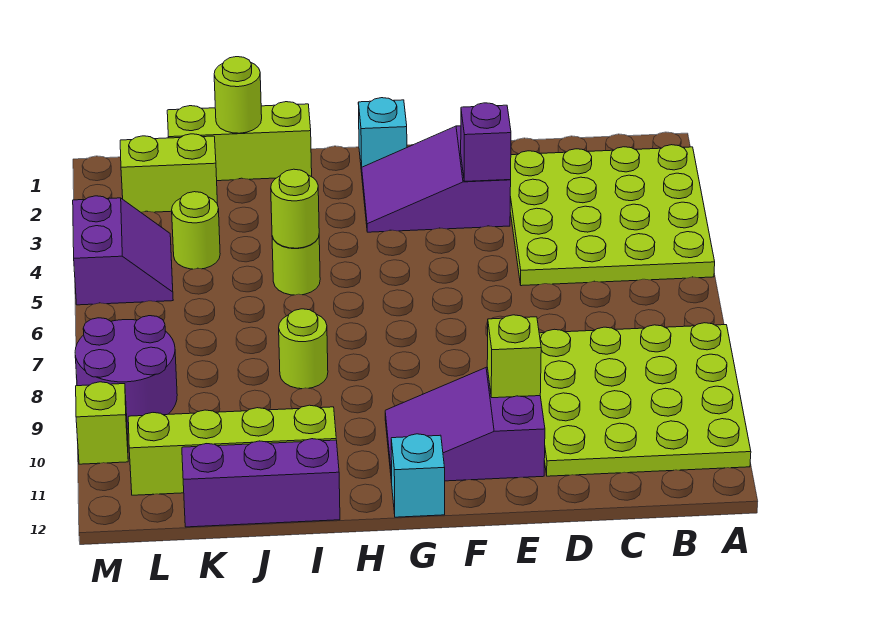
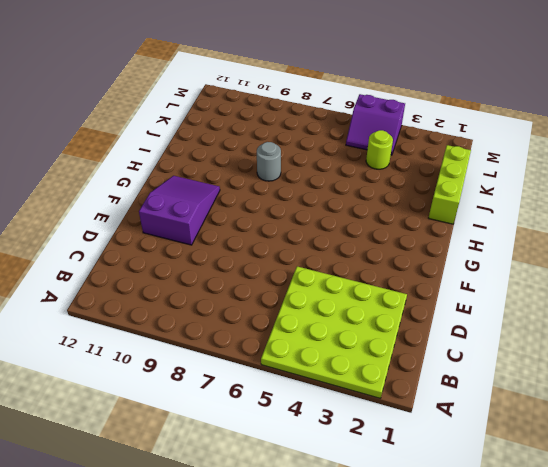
grey round brick I8 level 1 -> lime round brick I8 level 1
none -> lime plate A8:D11 level 1
none -> purple slope E2:G3 level 1 top E
none -> cyan brick G1 level 1

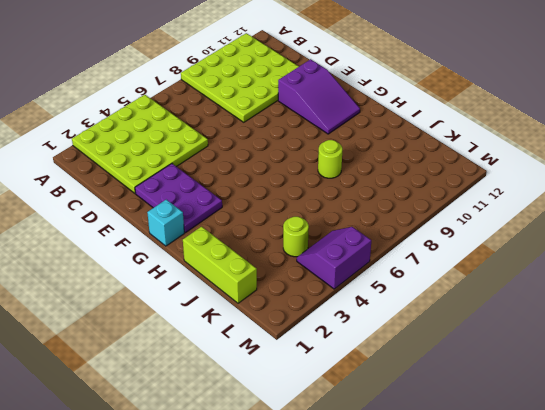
purple plate E2:G3 level 1 -> purple slope E2:G3 level 1 top E
none -> cyan brick G12 level 1
none -> lime round brick I5 level 1
none -> lime brick I11:L11 level 1

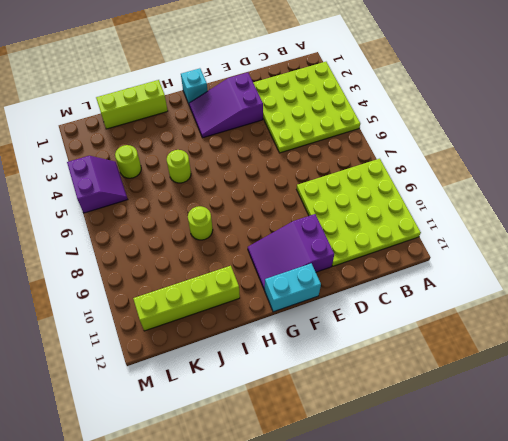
cyan brick F12:G12 level 1 -> cyan brick G12 level 1
none -> purple brick I12:K12 level 1
none -> lime brick K2:L2 level 1
none -> purple round brick L8:M9 level 1

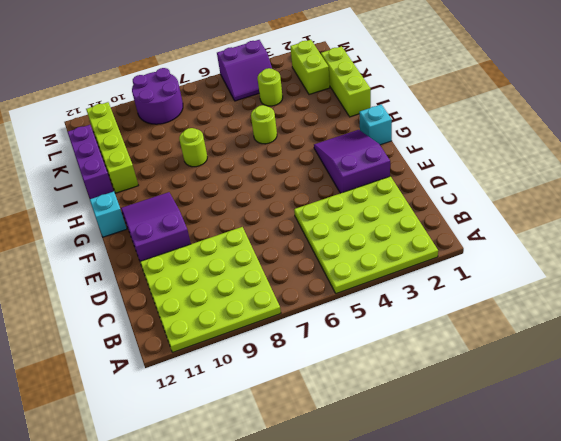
none -> lime brick M10 level 1
none -> purple brick E3 level 2
none -> lime brick E10 level 2

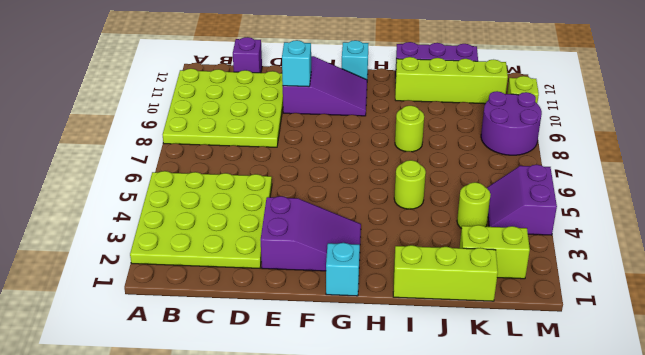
purple brick C12 level 1 -> purple brick E3 level 2
cyan brick E10 level 2 -> lime brick E10 level 2
none -> lime round brick I5 level 2
none -> lime round brick J1 level 2

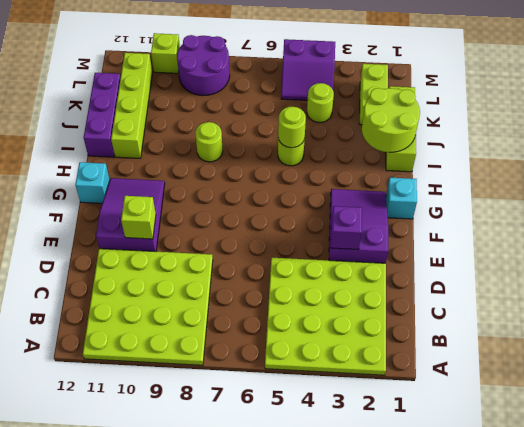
lime round brick I1:J2 level 2 -> lime round brick J1 level 2

